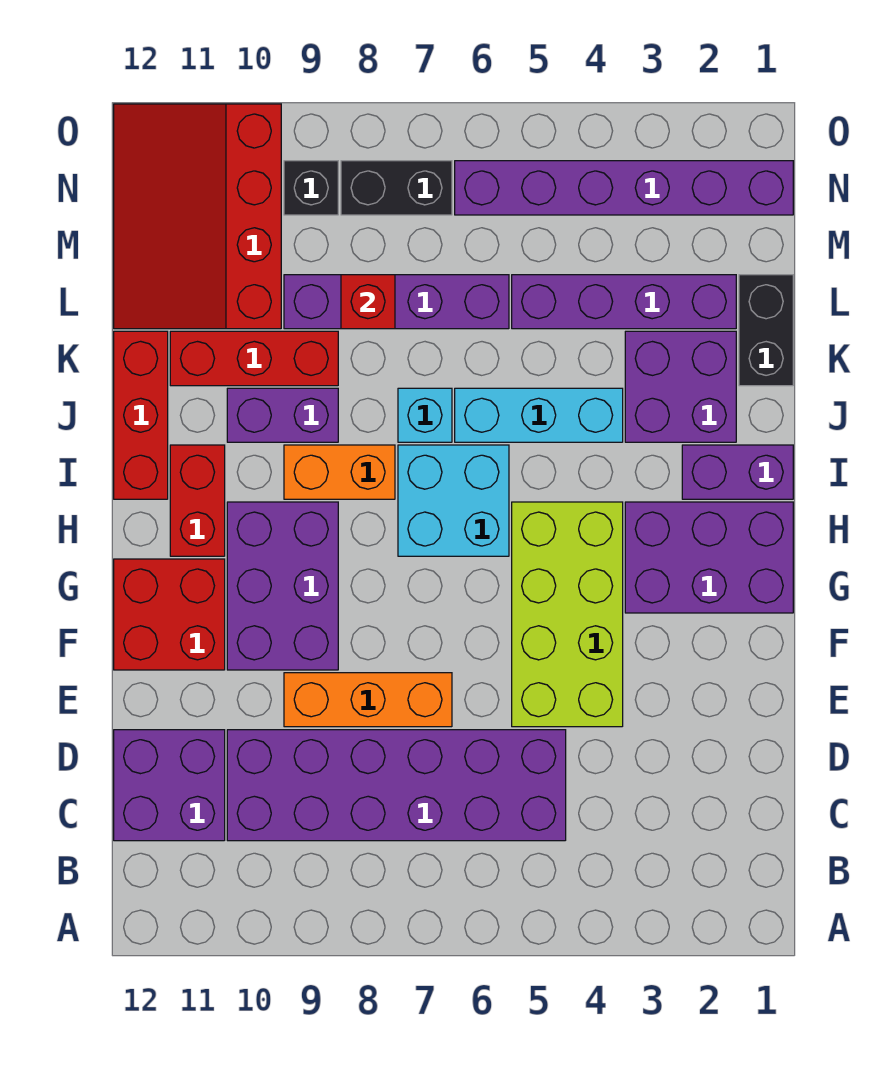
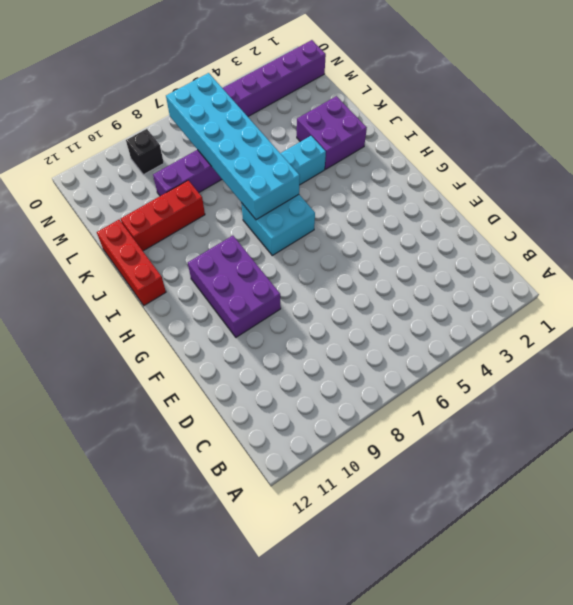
cyan brick I6:N7 level 2 -> none
none -> purple brick C5:D10 level 1
none -> purple brick C11:D12 level 1
none -> lime brick E4:H5 level 1

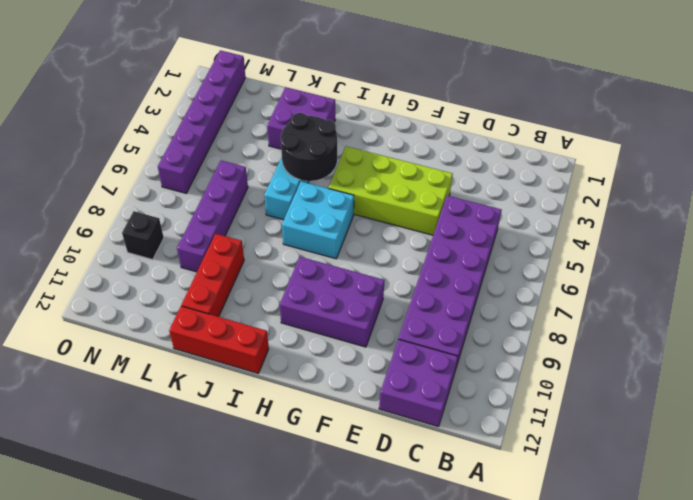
black round brick I4:J5 level 2 -> none
none -> orange brick E7:E9 level 1
none -> red brick F11:G12 level 1
none -> purple brick G1:H3 level 1

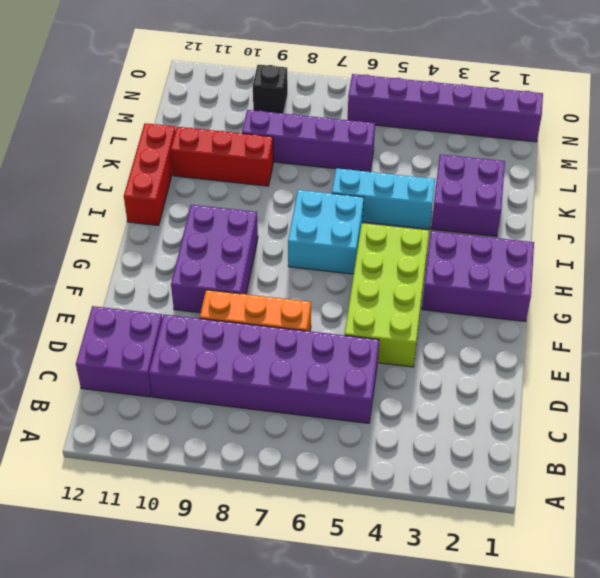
none -> red brick F11:G12 level 1
none -> red brick H11:I11 level 1
none -> purple brick I1:I2 level 1

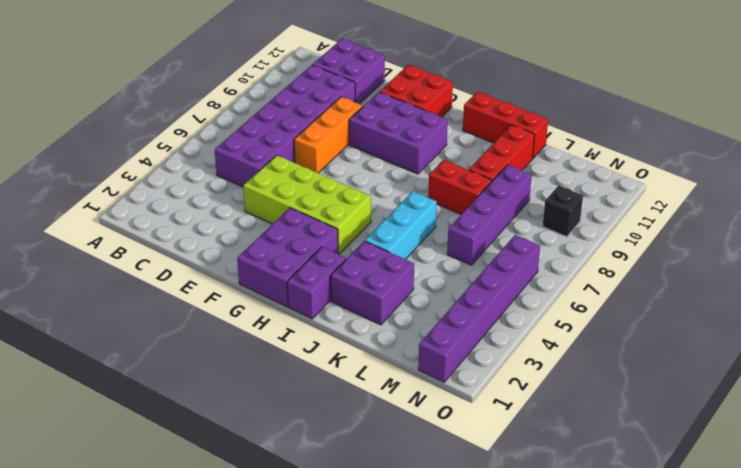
red brick J8:K8 level 1 -> red brick H11:I11 level 1
none -> cyan brick H6:I7 level 1
none -> orange brick I8:I9 level 1
none -> cyan brick J7 level 1

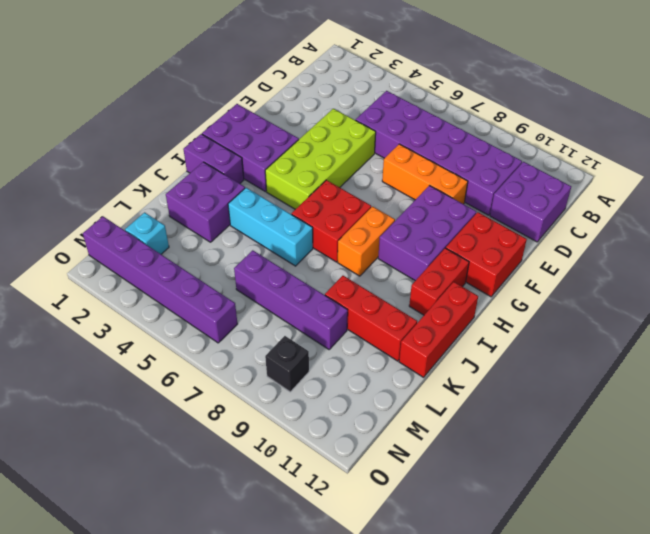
red brick H6:I7 level 1 -> cyan brick H6:I7 level 1
orange brick H8:I8 level 1 -> orange brick I8:I9 level 1
cyan brick M2 level 1 -> cyan brick J7 level 1
none -> purple brick J9:J10 level 1
none -> black brick K1:L1 level 1
none -> purple brick L2:L5 level 1

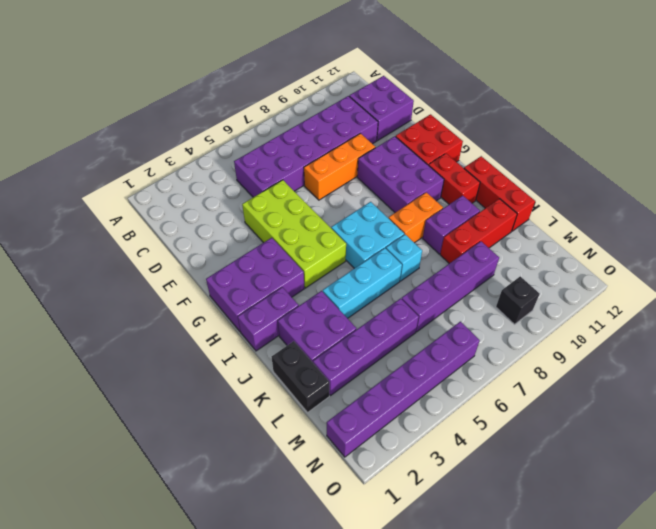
none -> red slope L10:O12 level 1 top 10
none -> black brick N7:N8 level 1
none -> red brick L8 level 2

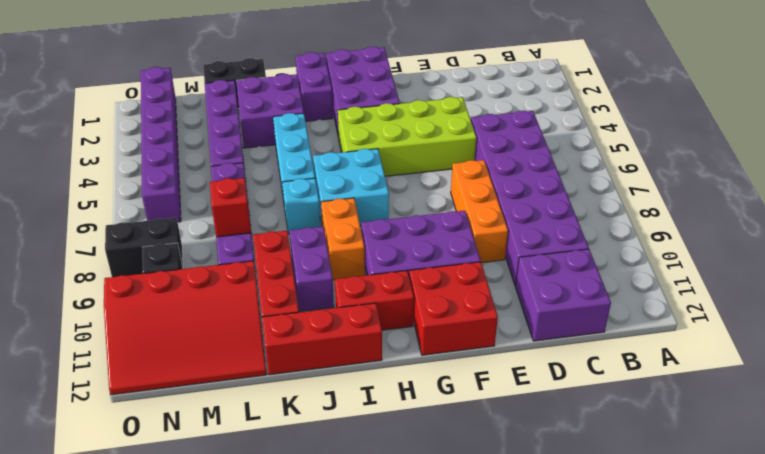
black brick N8:O8 level 1 -> black brick N7:N8 level 1

